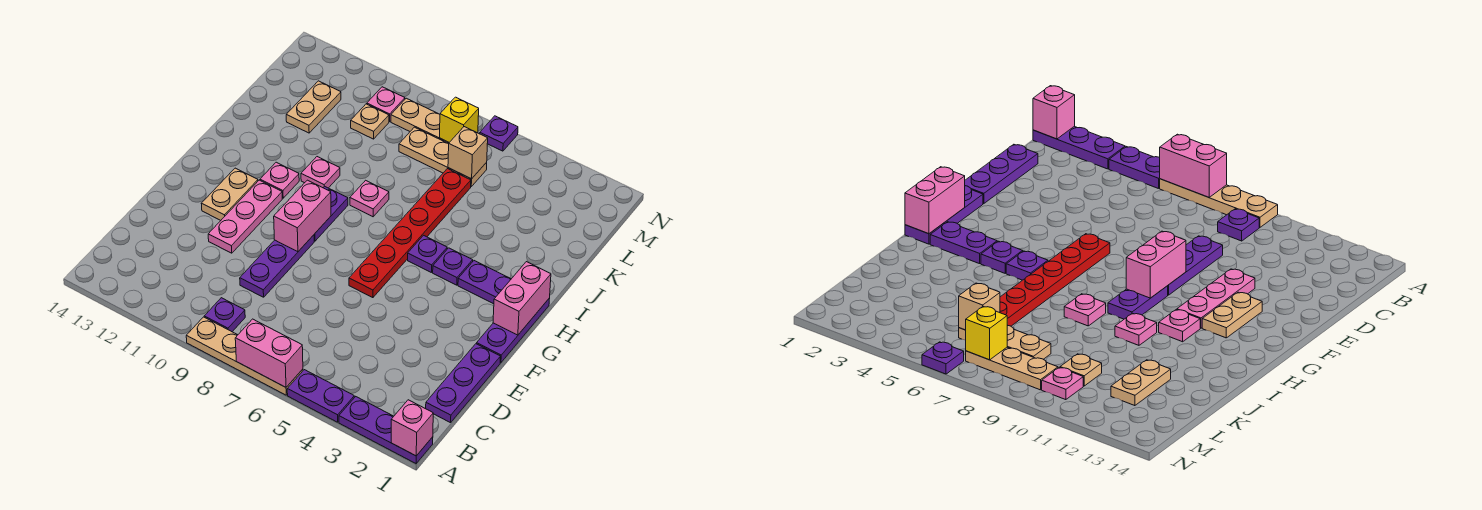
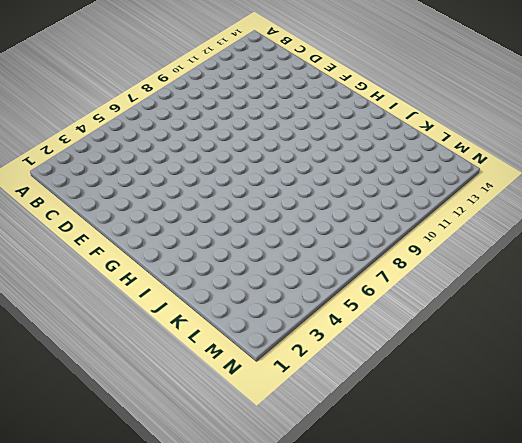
none -> purple plate A1:A3 level 1
none -> purple plate A4:A5 level 1
none -> tan plate A6:A9 level 1

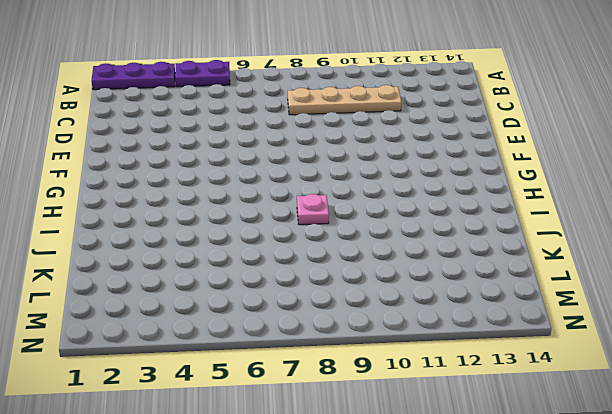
tan plate C8:C11 level 1 -> tan plate A6:A9 level 1
none -> purple plate B9 level 1
none -> purple plate C1:E1 level 1
none -> purple plate D9:F9 level 1

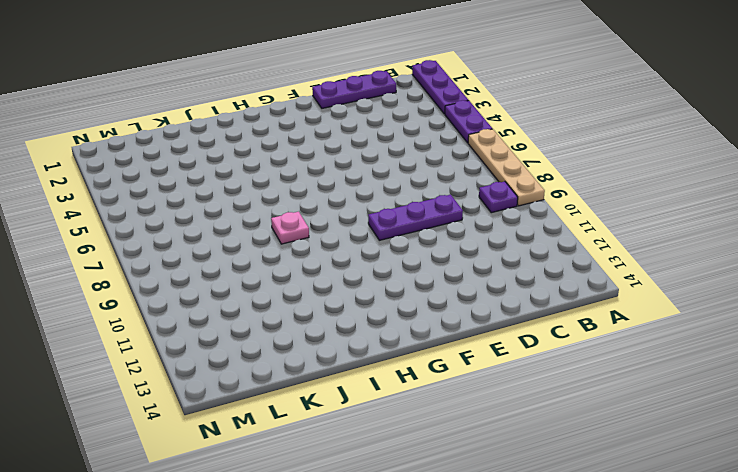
none -> pink plate E11:G11 level 1
none -> purple plate F1:H1 level 1
none -> red plate F6:K6 level 1

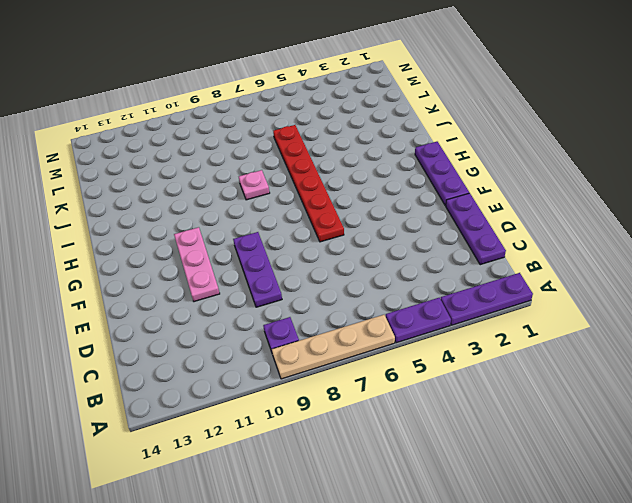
none -> tan plate F12:G12 level 1
none -> purple plate G9:H9 level 1
none -> purple plate H2:H3 level 1

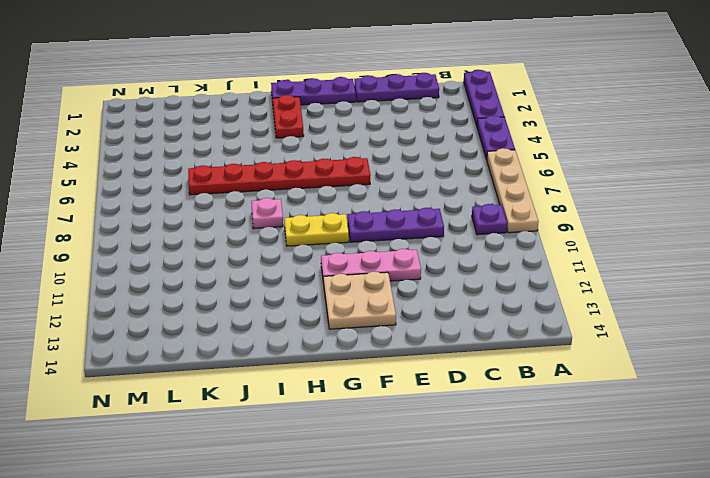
tan plate F12:G13 level 1 -> tan plate F12:G12 level 1
yellow plate G9:H9 level 1 -> purple plate G9:H9 level 1
red plate H2:H3 level 1 -> purple plate H2:H3 level 1
none -> purple plate H4 level 1
none -> purple plate H5 level 1
none -> pink plate H11 level 1

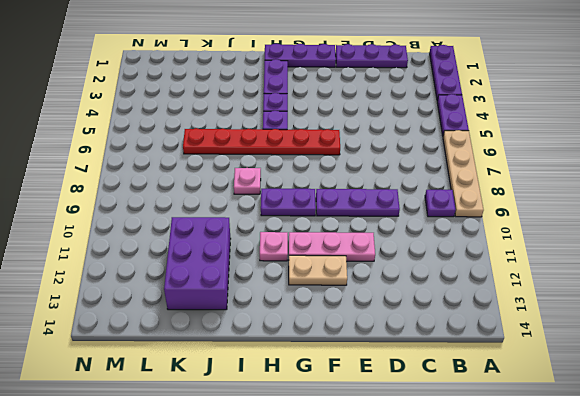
purple brick J11:K13 level 1 -> tan plate K12:L12 level 1
none -> pink plate I10 level 1
none -> tan plate L6:L8 level 1
none -> tan plate L10 level 1

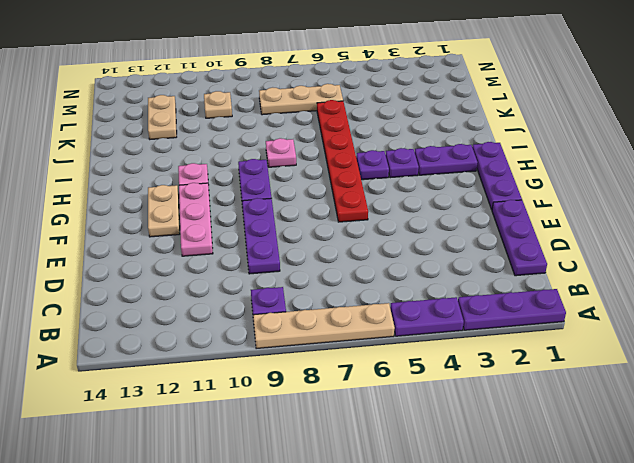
none -> pink plate I10 level 1
none -> tan plate M7:M9 level 1
none -> pink plate M10 level 1

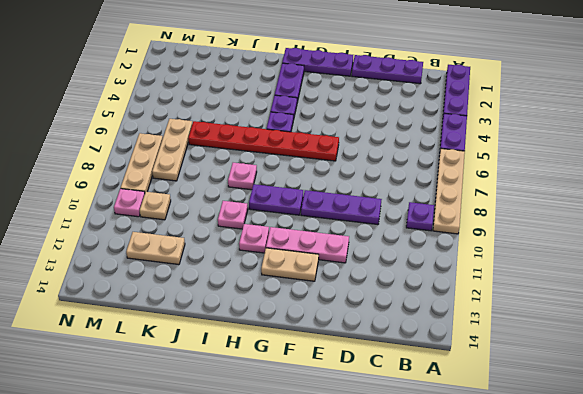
none -> purple plate N6 level 1
none -> pink brick A1 level 2
none -> pink brick A6:A7 level 2

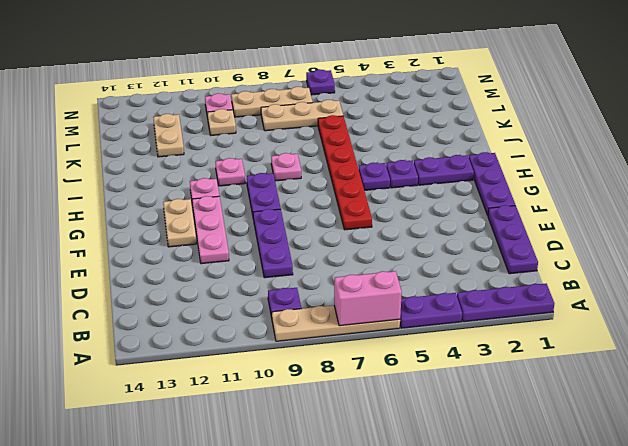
none -> pink brick A1 level 2
none -> pink brick F9:G9 level 2
none -> pink brick G1:H1 level 2

